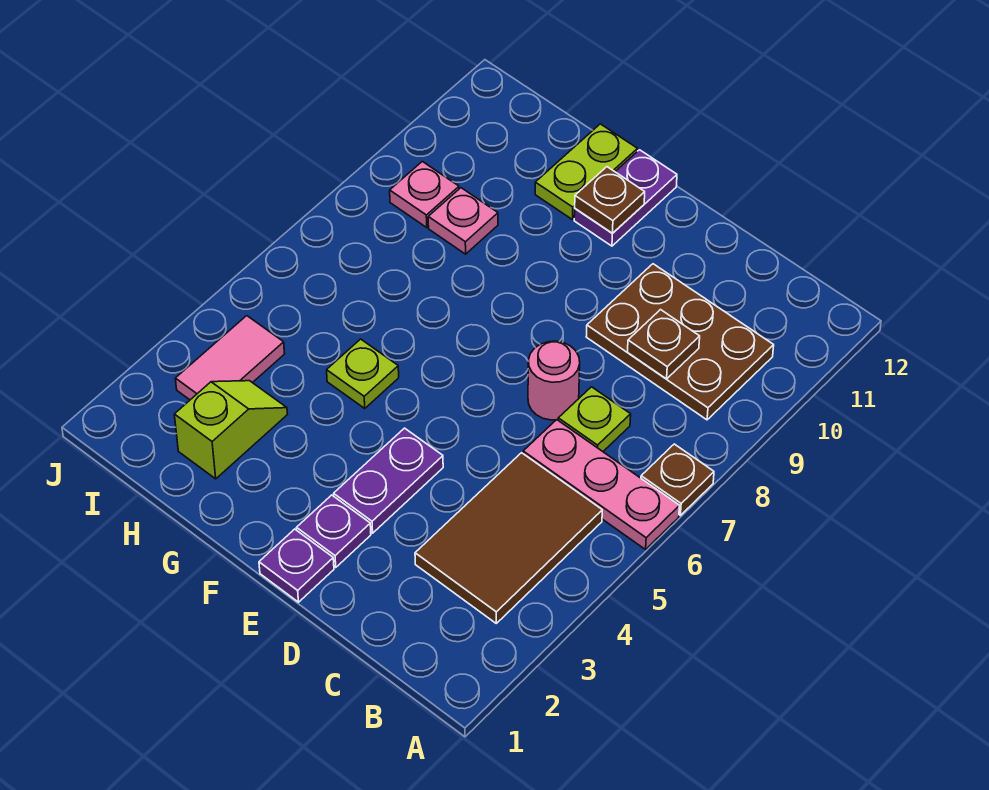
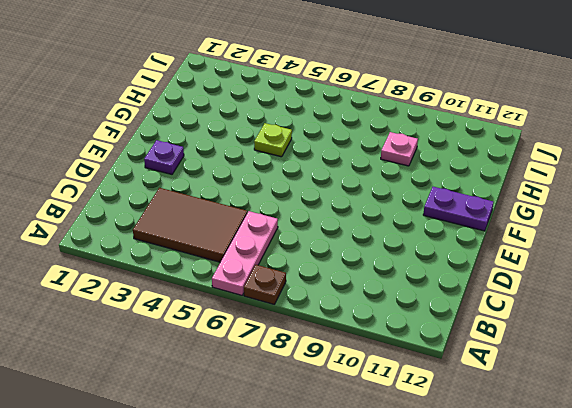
none -> brown plate B9:D10 level 1
none -> lime plate C7 level 1
none -> pink round brick D7 level 1

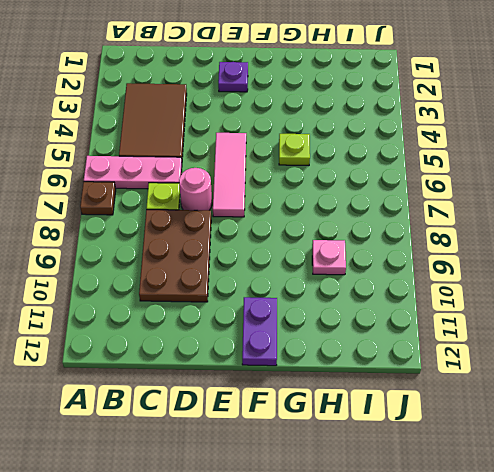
brown plate C8:D10 level 1 -> brown plate B9:D10 level 1
pink tile E5:E7 level 1 -> none
none -> purple plate E1 level 1
none -> purple plate E3:E4 level 1
none -> lime plate G11:G12 level 1

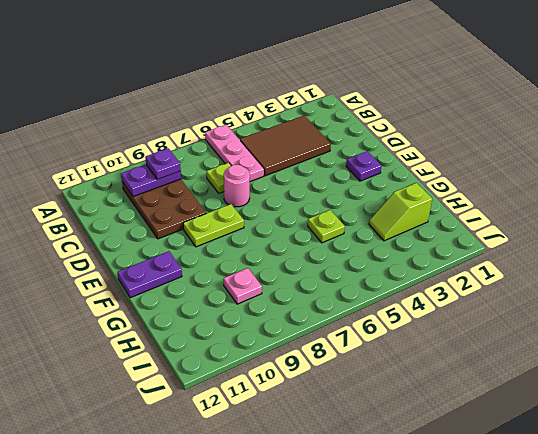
purple plate B9:B10 level 2 -> purple plate E3:E4 level 1
purple plate B9 level 3 -> purple plate E1 level 1
lime plate E8:E9 level 1 -> lime plate G11:G12 level 1
none -> brown plate A7 level 1
none -> pink tile I3:I4 level 1
none -> pink plate I9 level 1

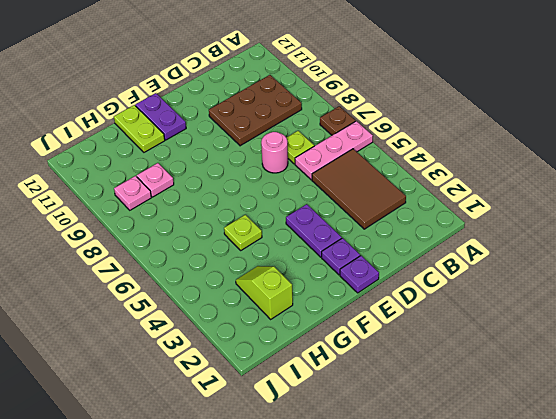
none -> pink tile I3:I4 level 1
none -> brown plate C9 level 2
none -> brown plate F11 level 2

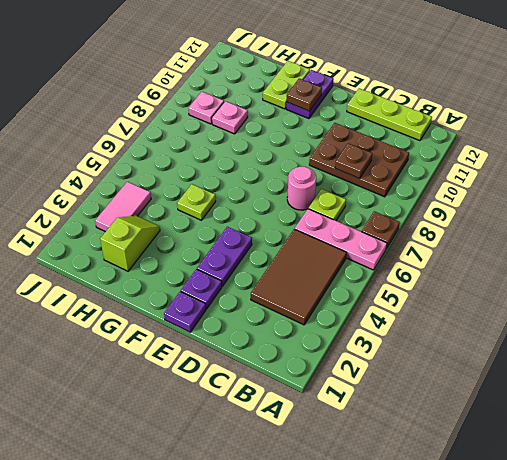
lime plate B12:D12 level 1 -> none

